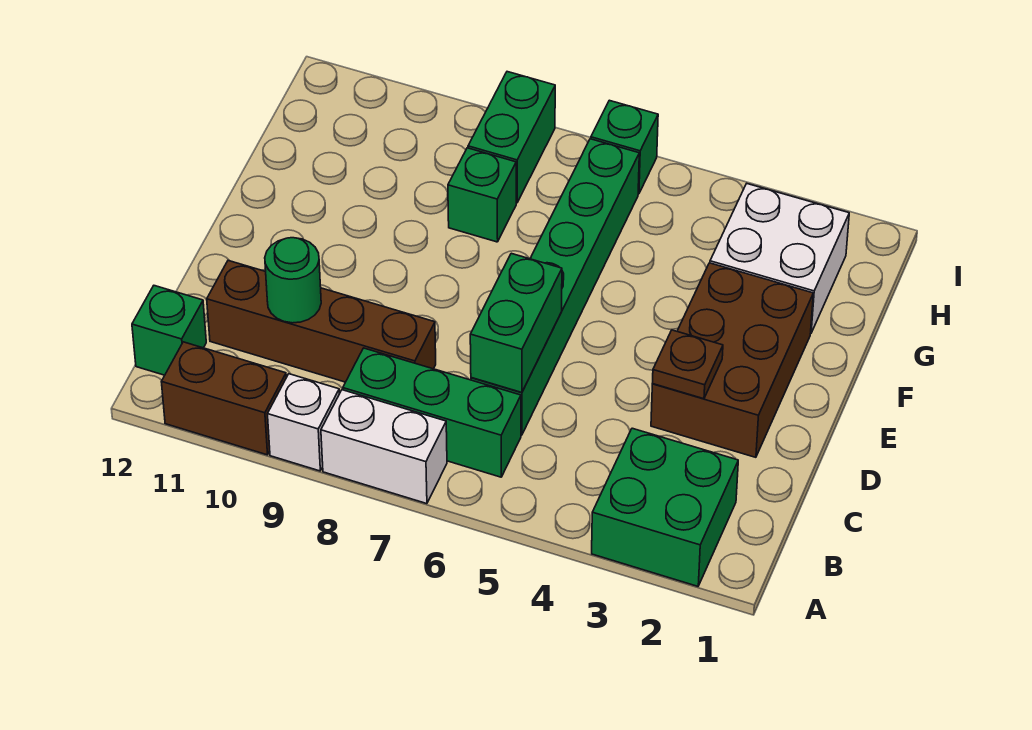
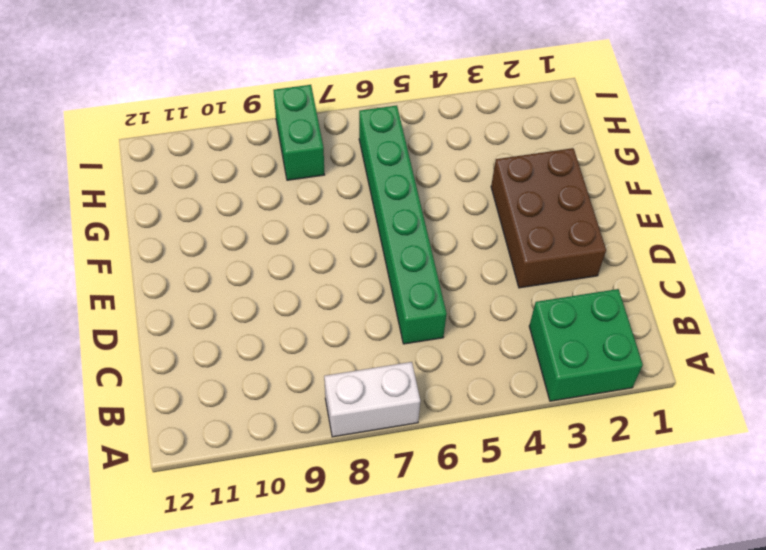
none -> white brick A9 level 1
none -> brown brick A10:A11 level 1
none -> green brick B6:B8 level 1

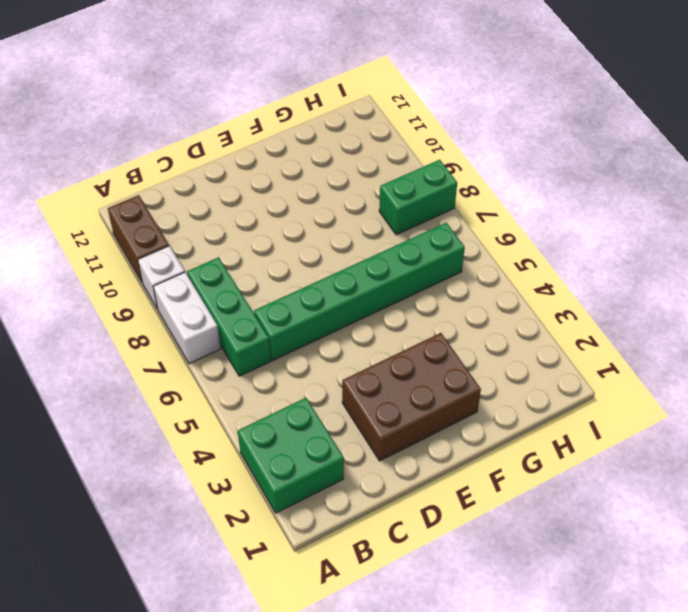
none -> green brick B12 level 1
none -> brown brick C8:C11 level 1
none -> white brick G2:H3 level 1

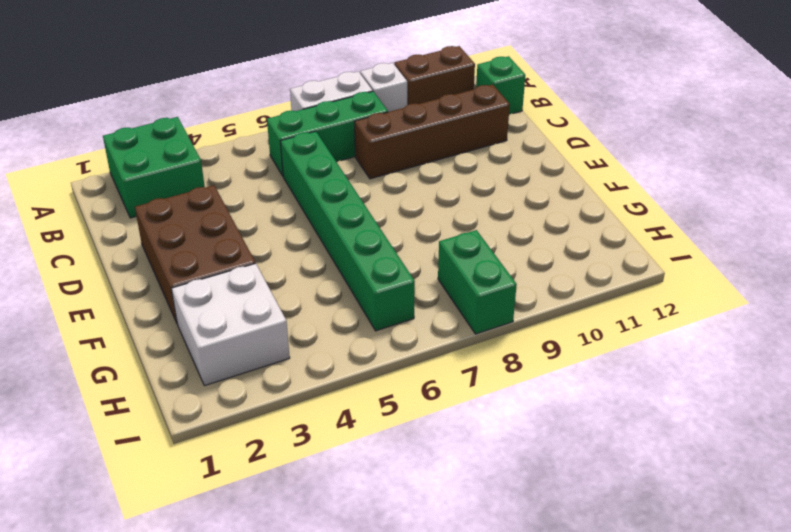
none -> green brick G8 level 1
none -> green brick I6 level 1
none -> green brick C6:D6 level 2

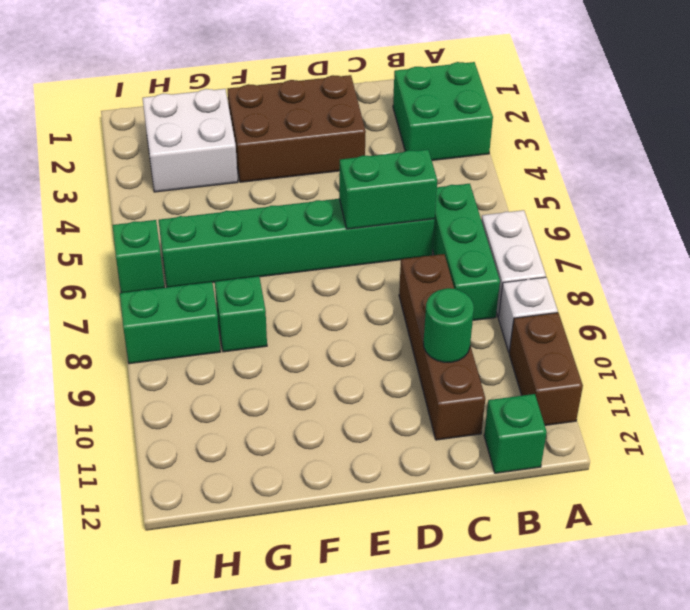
none -> brown plate D3 level 2

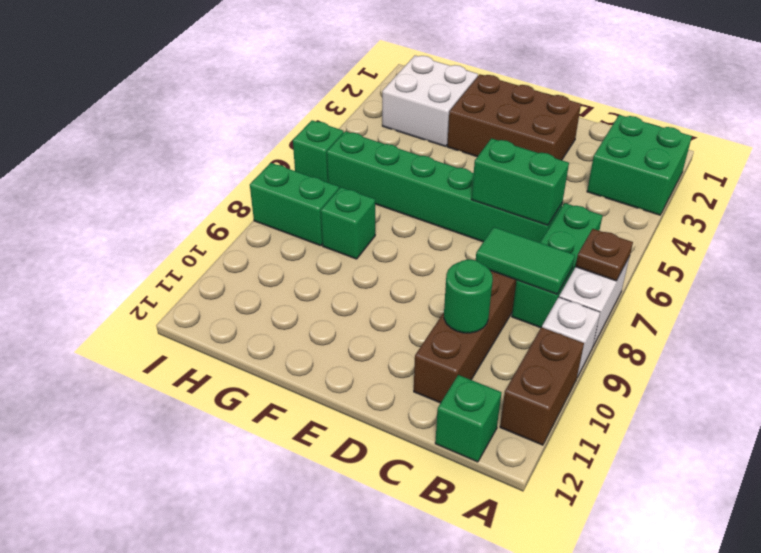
brown plate A7 level 2 -> brown plate D3 level 2
green tile B8:C8 level 2 -> none

